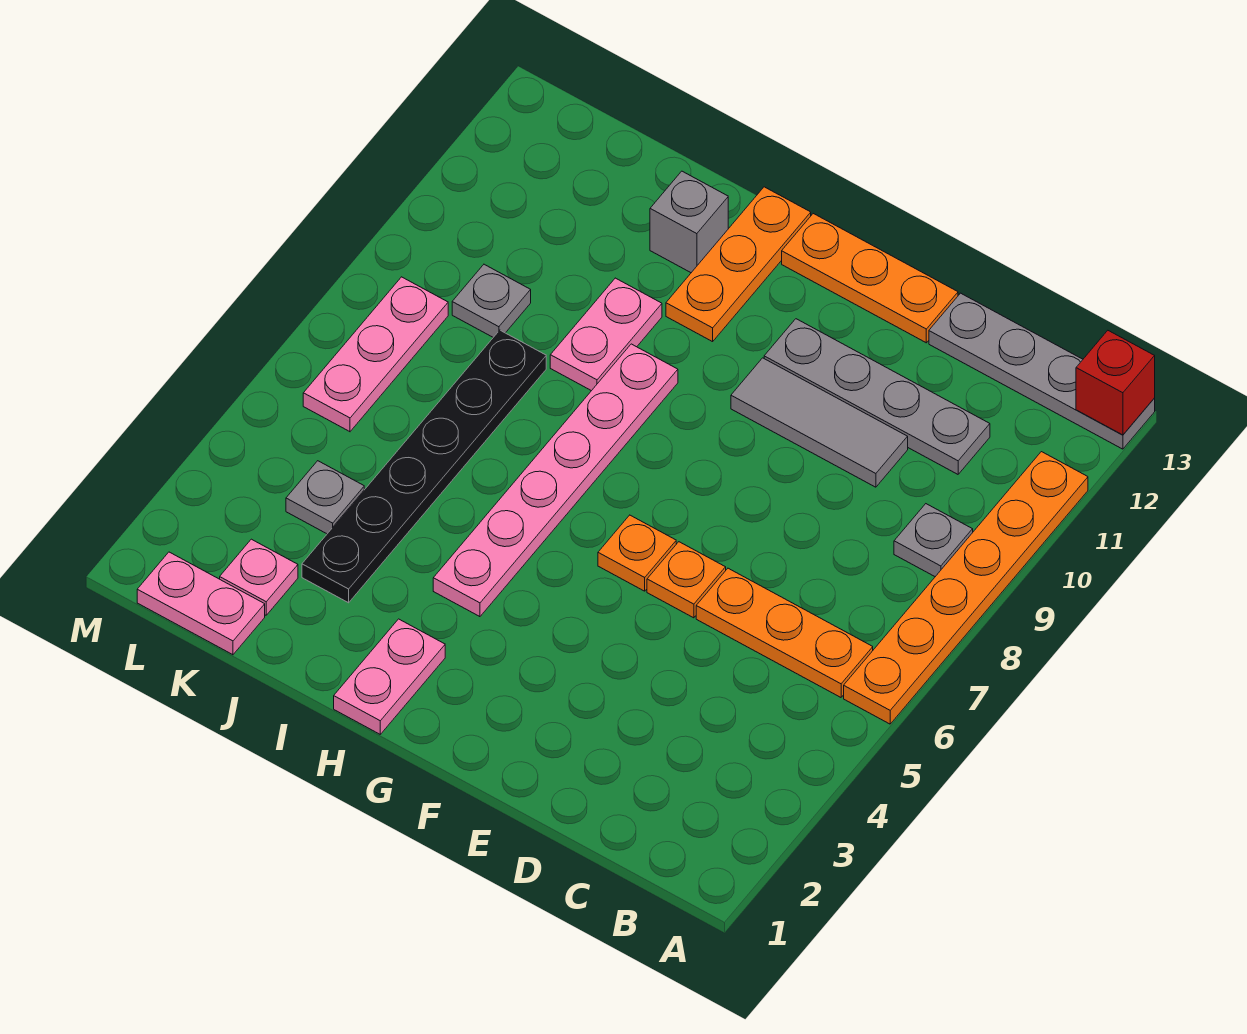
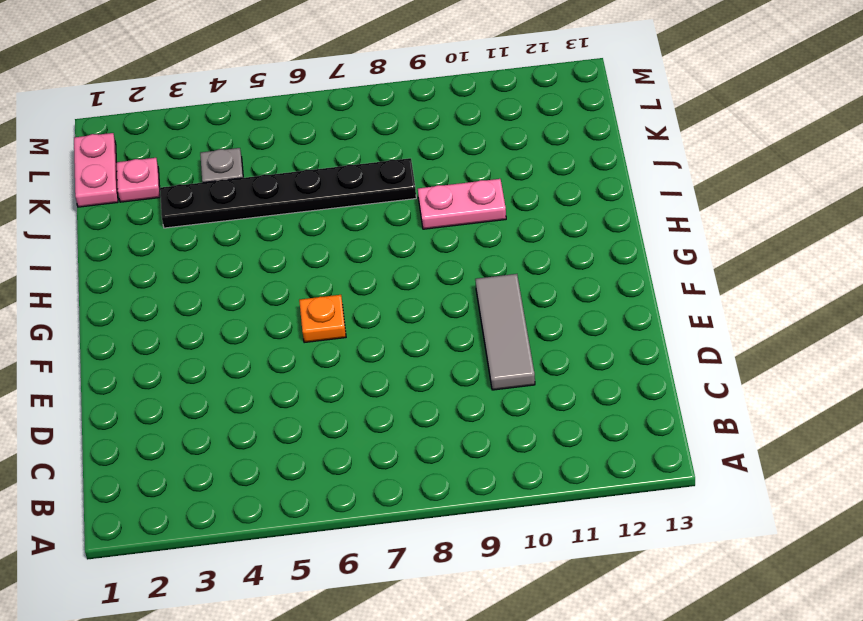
none -> orange plate A6:A11 level 1
none -> grey plate A13:D13 level 1
none -> orange plate B6:D6 level 1

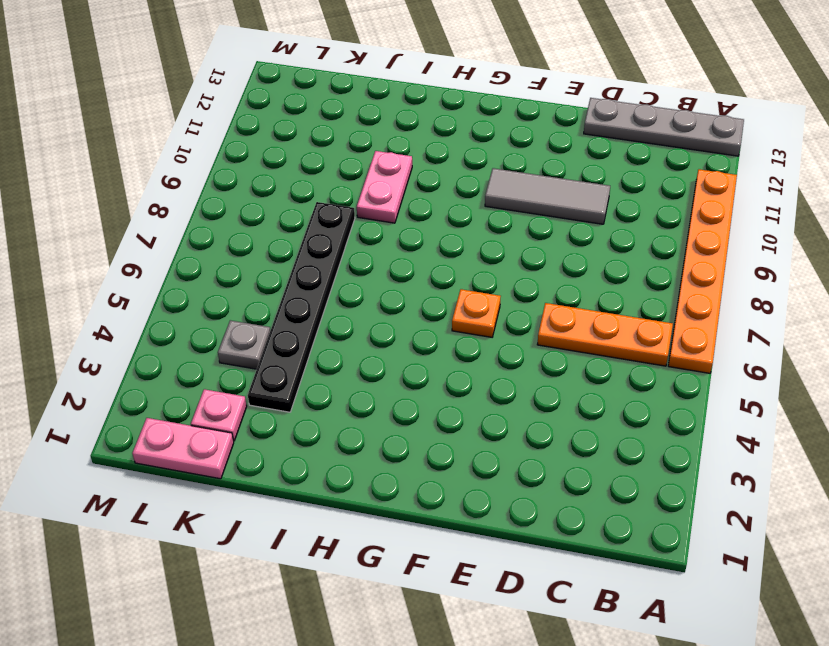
none -> grey plate B9 level 1
none -> grey plate C11:F11 level 1
none -> orange plate E6 level 1

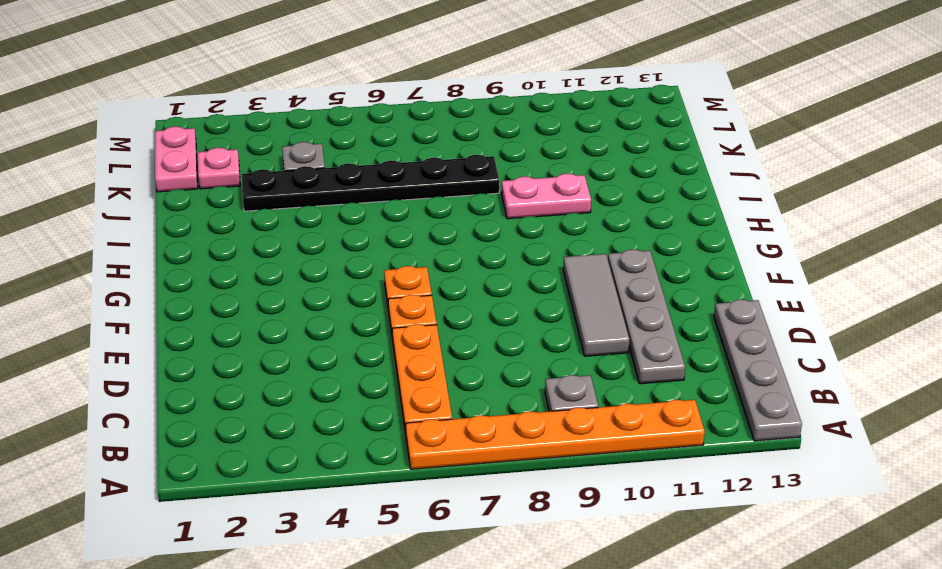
none -> orange plate E13:G13 level 1
none -> pink plate H1:H2 level 1
none -> pink plate H4:H9 level 1

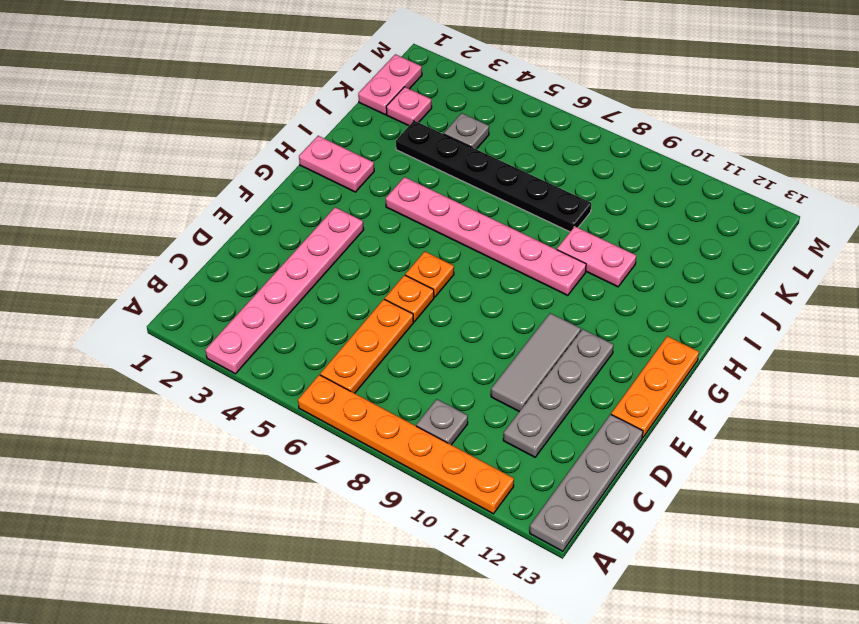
pink plate A3:F3 level 1 -> none
none -> orange plate H11:H13 level 1
none -> grey brick I12 level 1
none -> grey plate K9 level 1

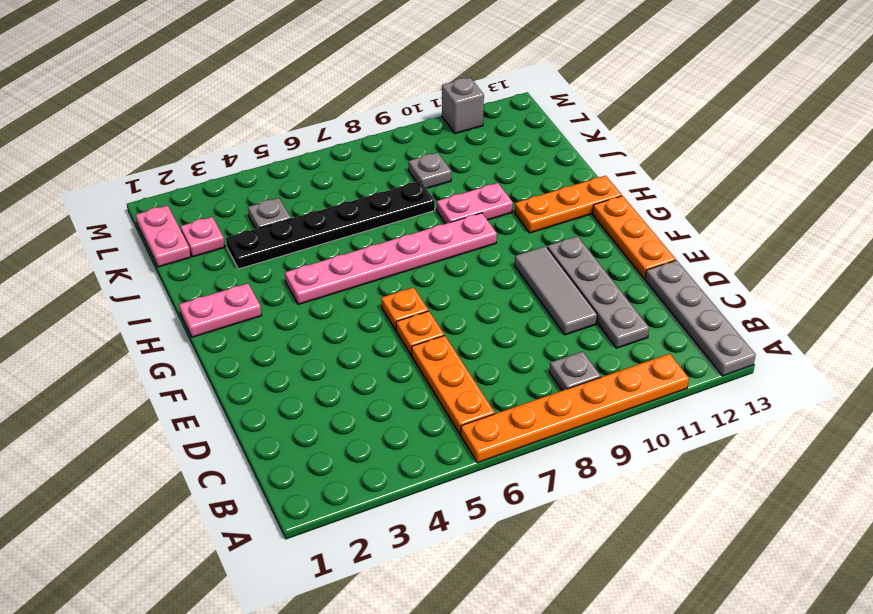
grey brick M11 level 1 -> grey brick I12 level 1
none -> pink plate L6:L8 level 1
none -> red brick A13 level 2

